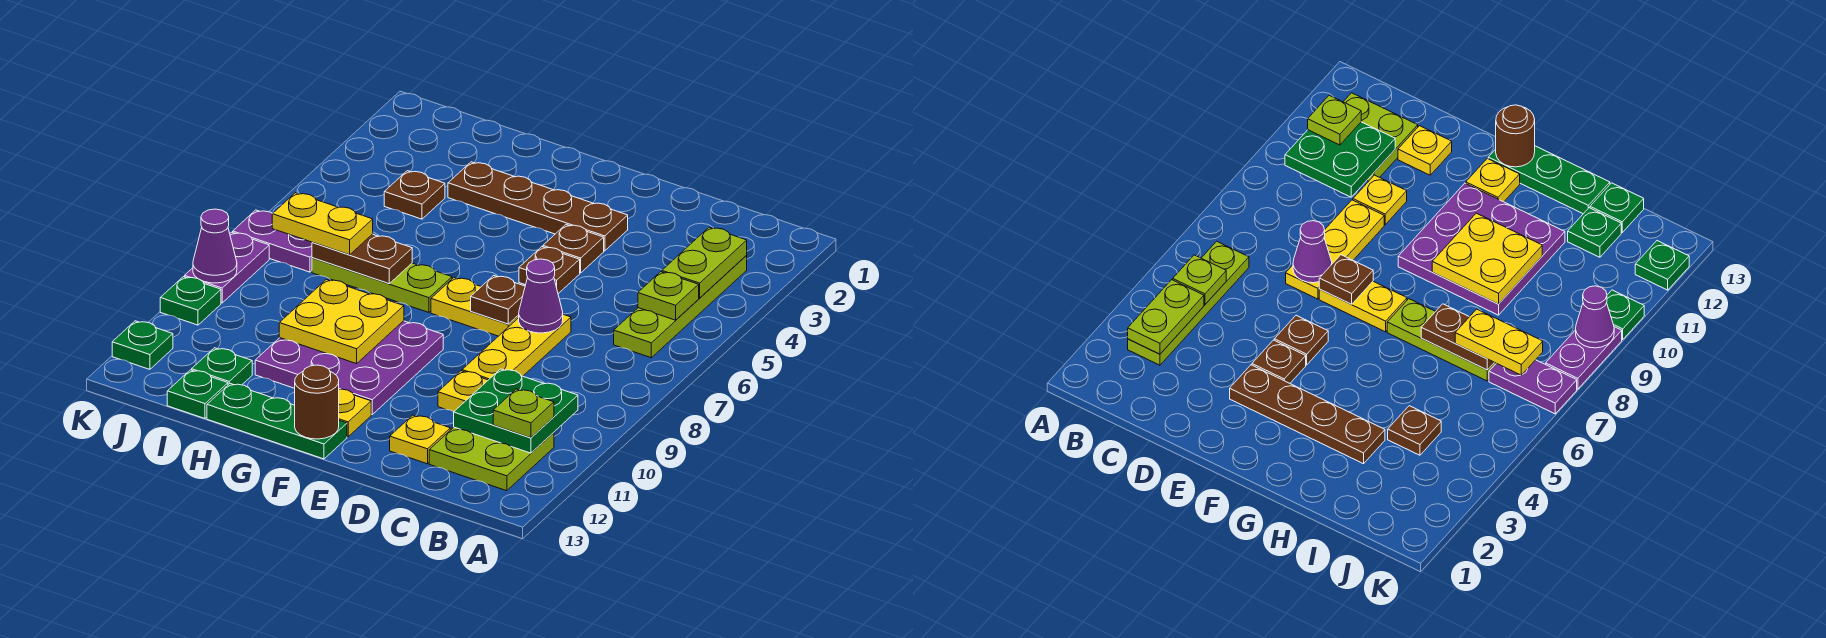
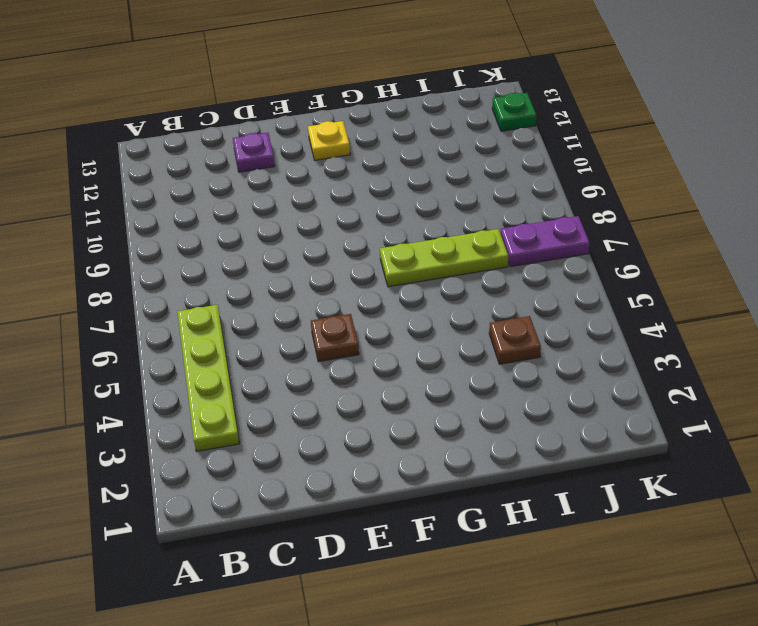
purple plate D12 level 1 -> yellow plate D12 level 1
none -> lime plate B11:C12 level 1
none -> yellow plate D7:D9 level 1
none -> yellow plate D10 level 1
none -> brown plate E3:H3 level 1

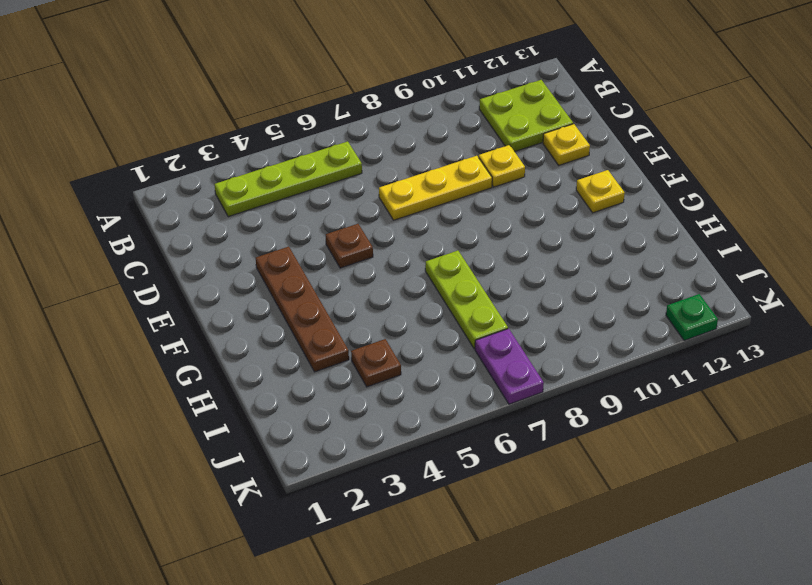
none -> brown plate E4 level 1
none -> yellow plate E7:F7 level 1
none -> purple plate F9:H11 level 1
none -> green plate F13:H13 level 1

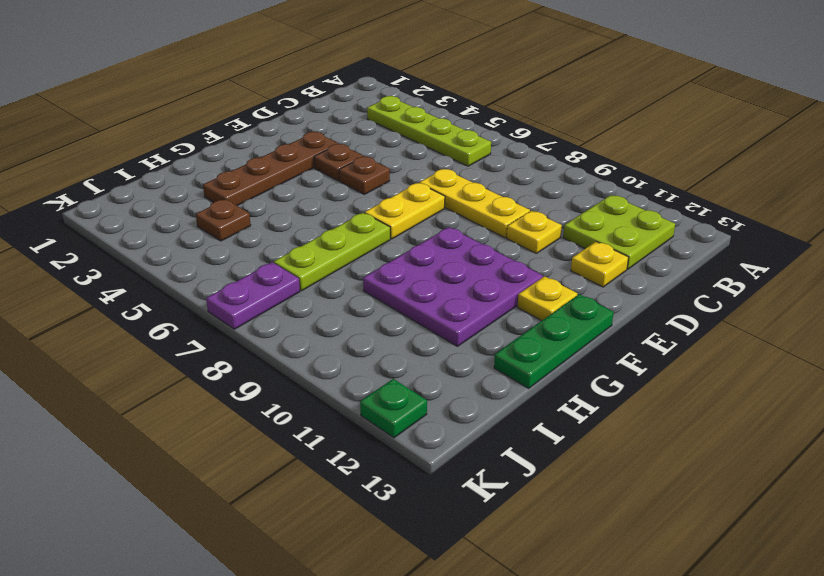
none -> green plate I12 level 1
none -> green plate I13 level 1
none -> purple plate K8:K9 level 1
none -> green plate K10 level 1

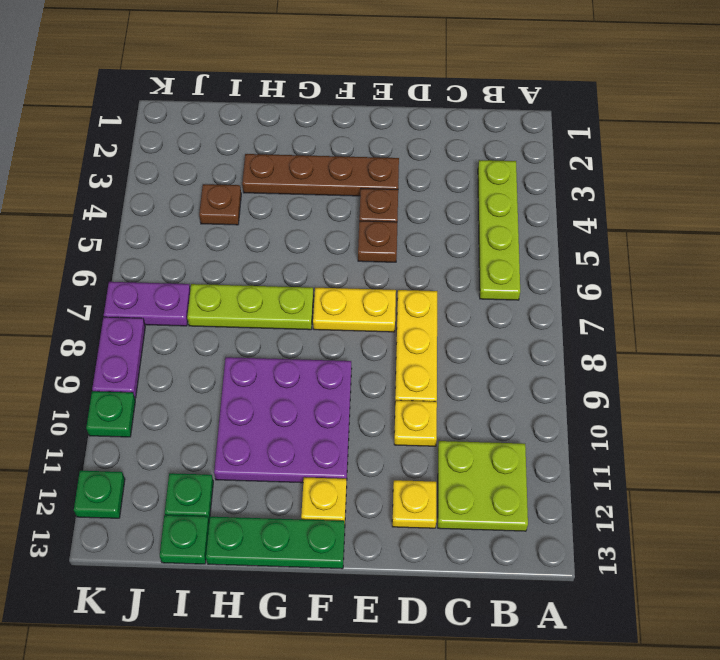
none -> lime plate B3:B4 level 2
none -> lime plate B5 level 2
none -> green plate B10:C11 level 2
none -> purple cone D7 level 2

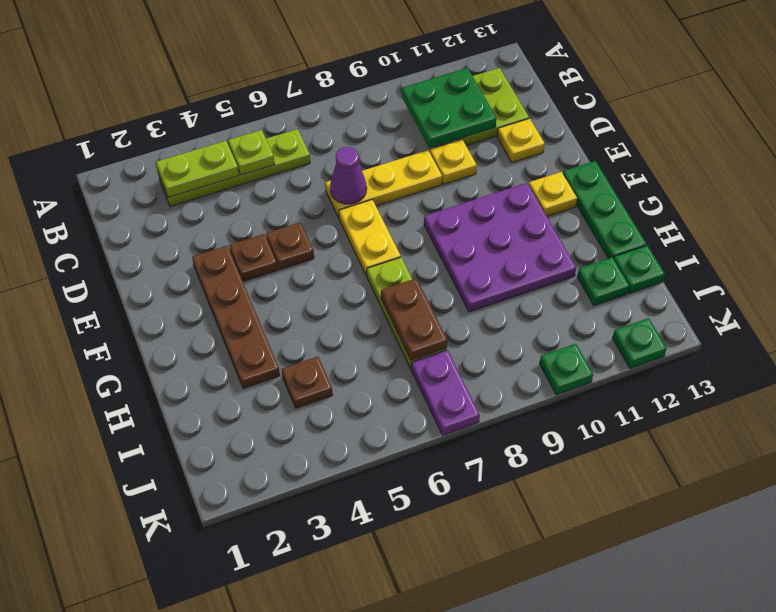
none -> purple plate K8:K9 level 1
none -> brown plate E7 level 2
none -> brown round brick F13 level 2
none -> yellow plate G9:H10 level 2

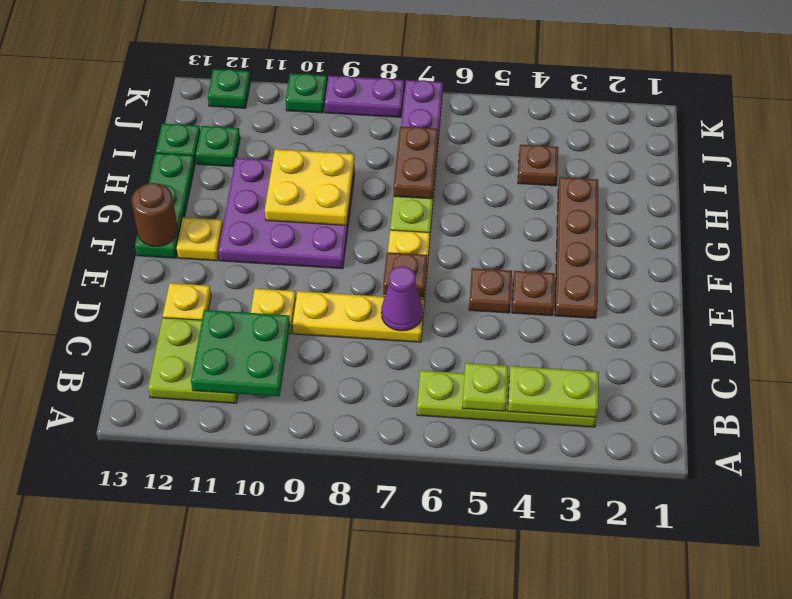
none -> purple cone K9 level 2
none -> lime plate B11 level 3
none -> yellow plate I7:J7 level 3

